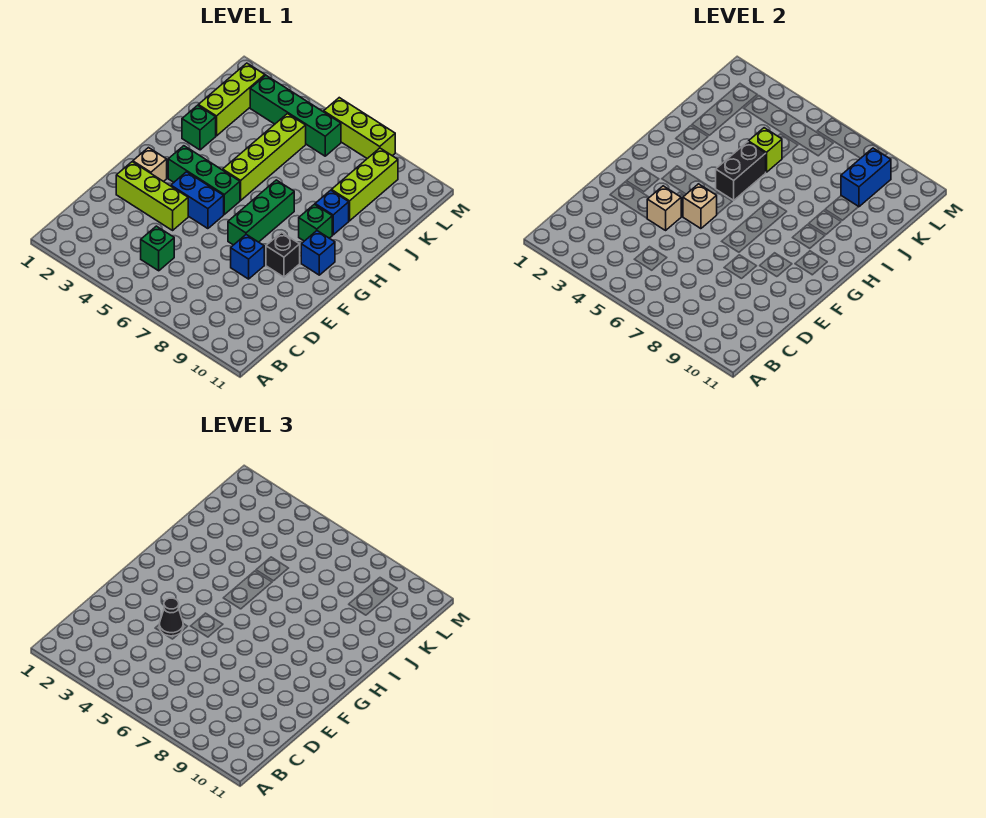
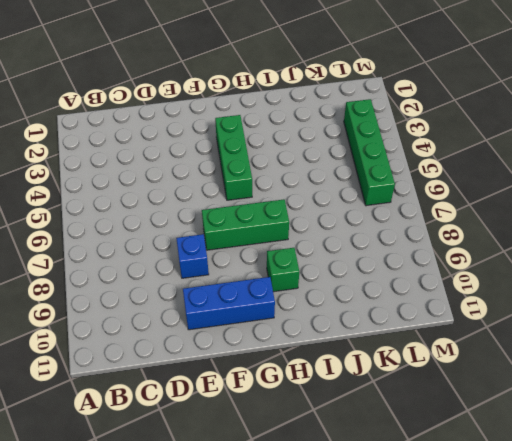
blue brick E10:G10 level 1 -> blue brick G10 level 1
none -> green brick C5 level 1
none -> lime brick E2:E4 level 1
none -> tan brick F2 level 1

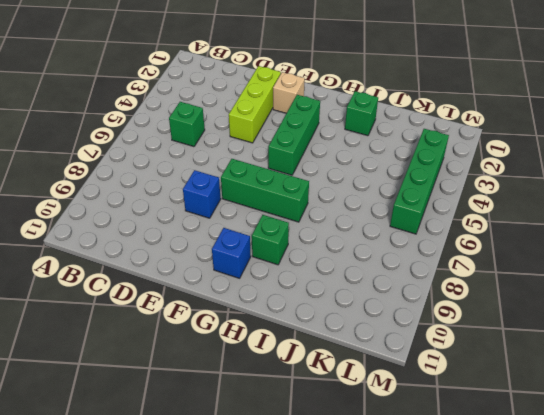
none -> blue brick F4:F5 level 1
none -> black brick F9 level 1
none -> lime brick H5:K5 level 1

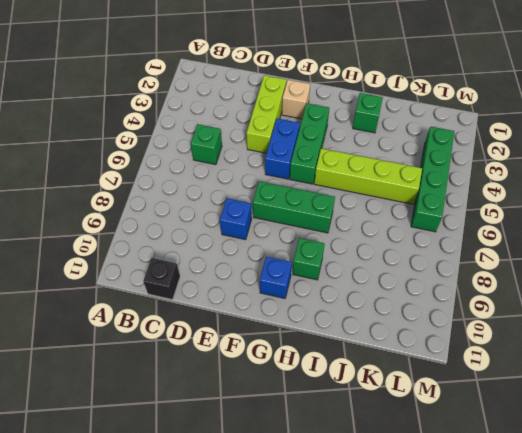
black brick C11 level 1 -> black brick F9 level 1
none -> blue brick I9 level 1
none -> lime brick J2:L2 level 1
none -> lime brick J9:L9 level 1

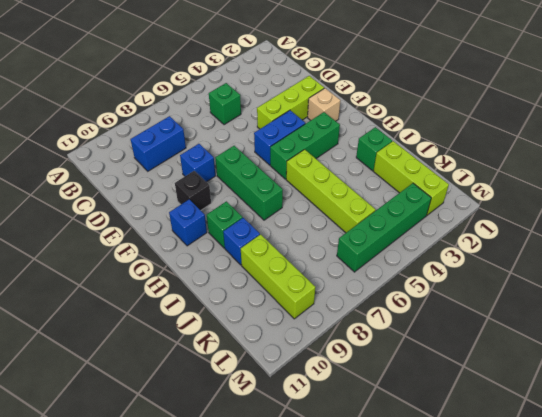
blue brick C8:C9 level 1 -> blue brick K9:L9 level 2
none -> lime brick M6:M8 level 1
none -> tan brick E4 level 2
none -> tan brick F5 level 2

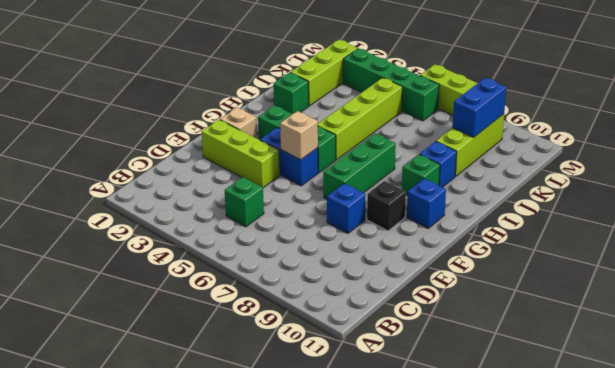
none -> tan brick E4 level 2
none -> black brick H5:I5 level 2
none -> lime brick J5 level 2

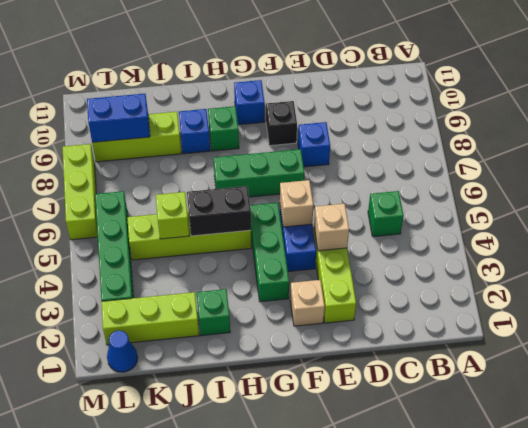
blue cone L1 level 1 -> none
none -> black cone E4 level 3

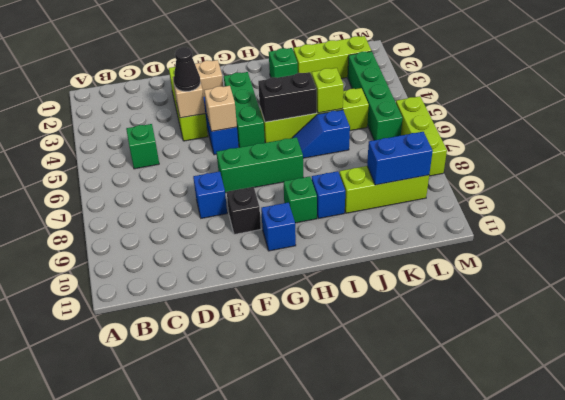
blue slope I6:J6 level 1 top J -> none

